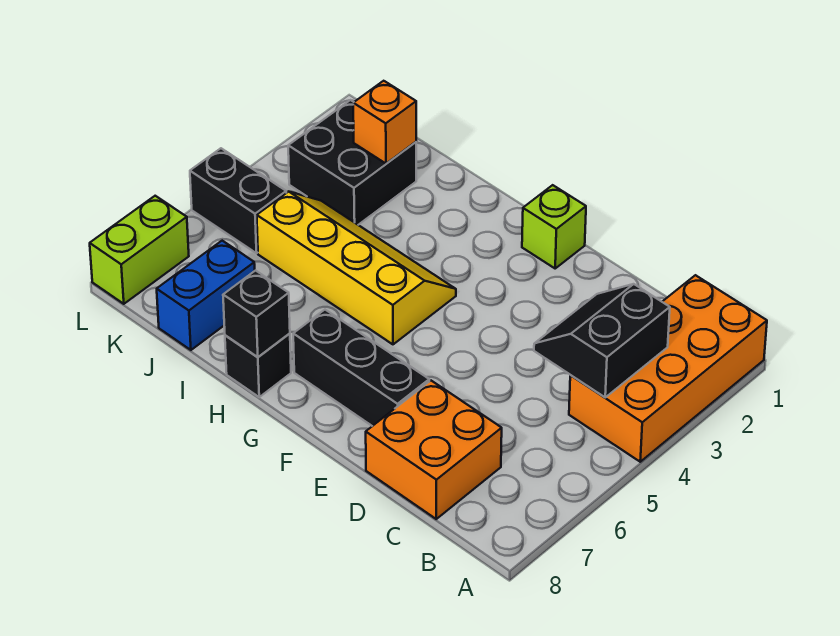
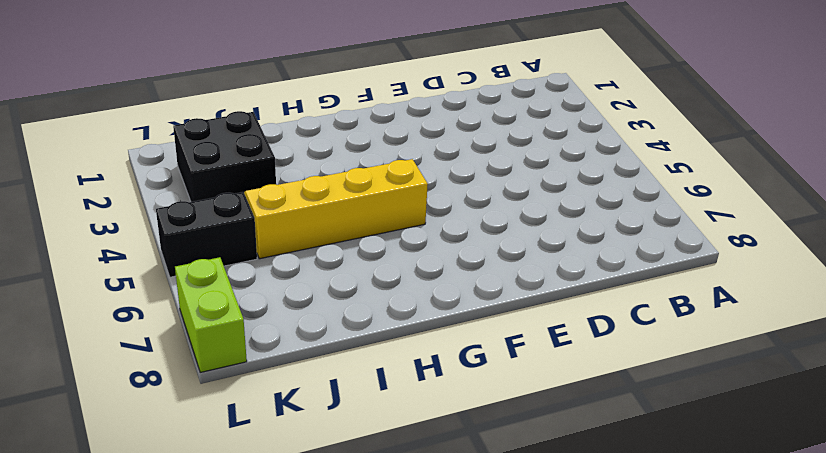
none -> orange brick A1:B4 level 1
none -> orange brick C7:D8 level 1
none -> black brick E7:G7 level 1

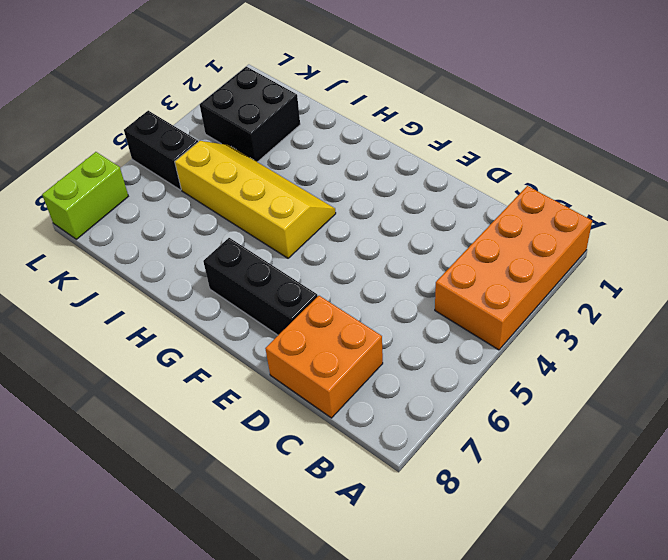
none -> lime brick F1 level 1
none -> black brick H8 level 1
none -> blue brick J7:J8 level 1

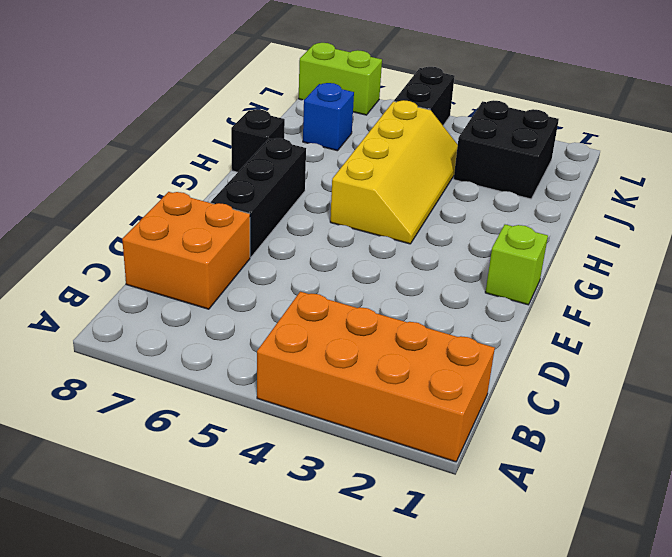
blue brick J7 level 1 -> blue brick J7:J8 level 1
none -> black slope B3:C4 level 2 top B
none -> black brick H8 level 2
none -> orange brick J2 level 2

